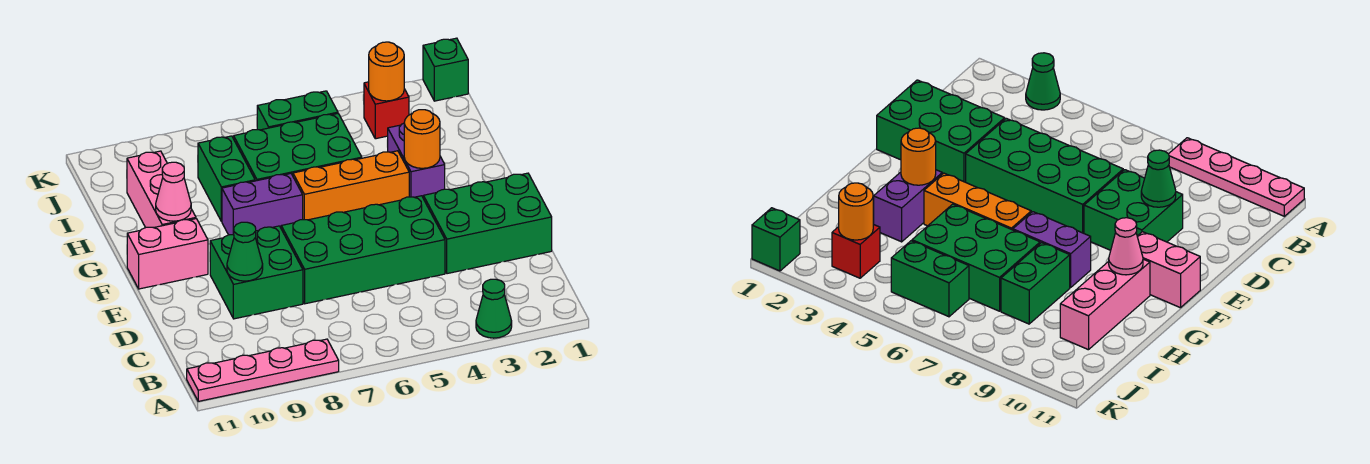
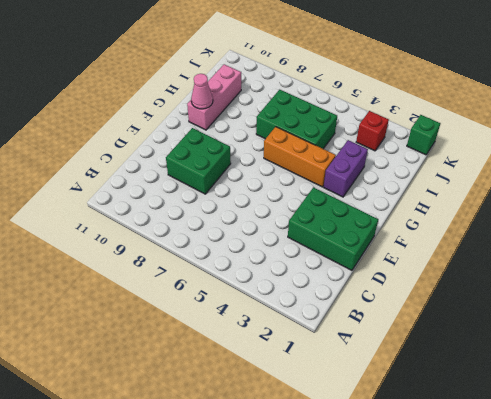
none -> green cone A3 level 1
none -> pink plate A8:A11 level 1
none -> green brick D4:E7 level 1

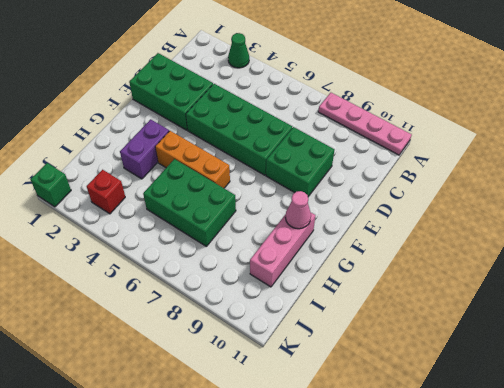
none -> pink brick F10:F11 level 1
none -> purple brick G7:G8 level 1
none -> green brick H8:I8 level 1

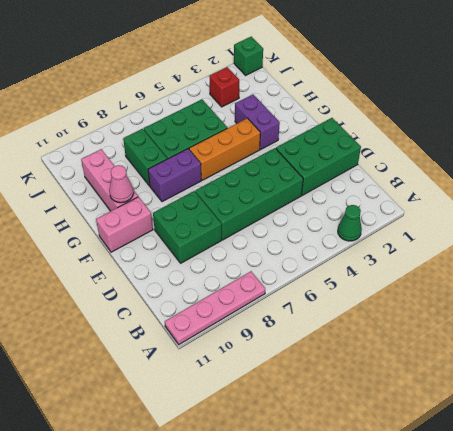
none -> green brick J5:J6 level 1
none -> green cone D9 level 2
none -> orange round brick G3 level 2

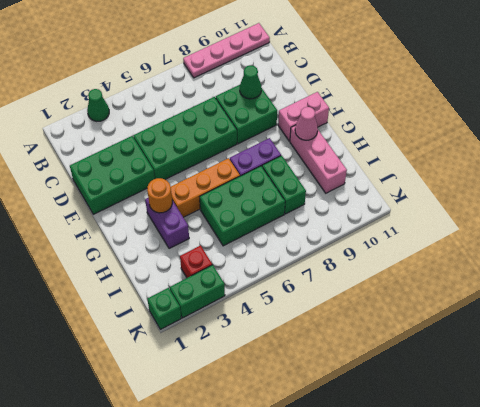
green brick K2:K3 level 1 -> green brick J5:J6 level 1
none -> orange round brick J3 level 2

